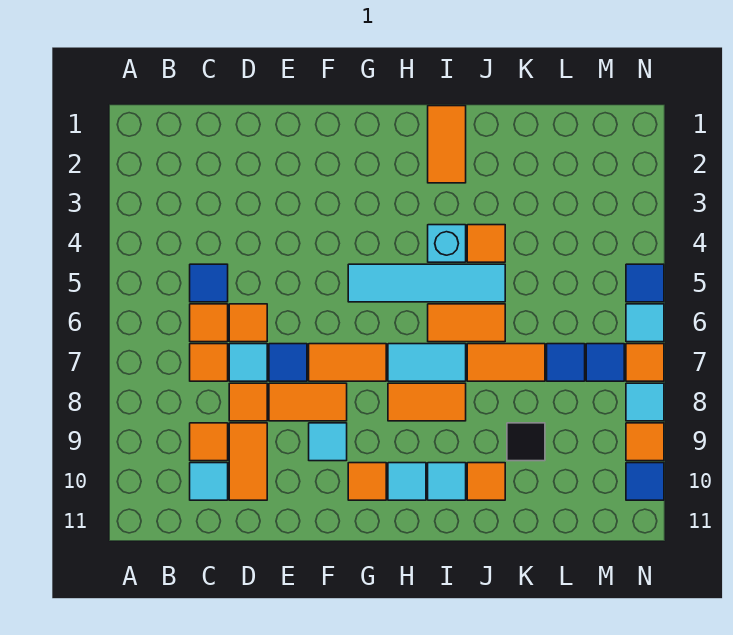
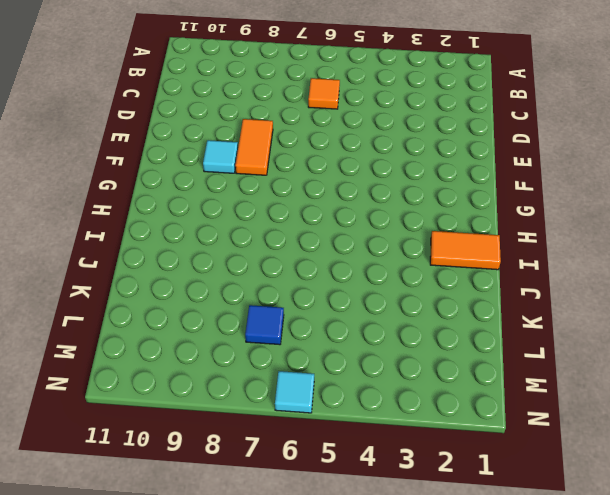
none -> blue tile C5 level 1
none -> orange tile C7 level 1
none -> orange tile C9 level 1
none -> cyan tile C10 level 1

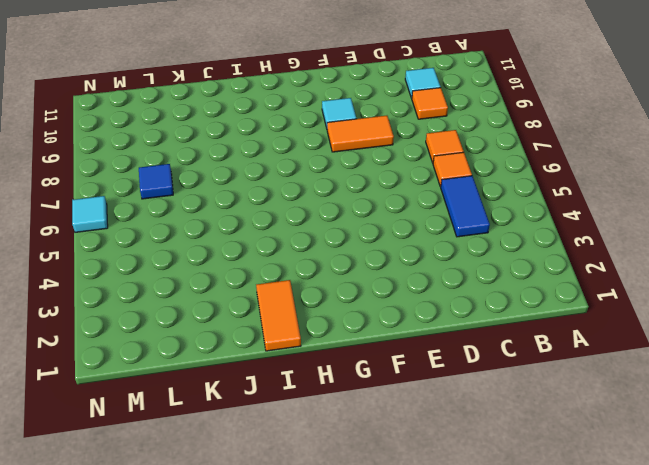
blue tile C4:C5 level 1 -> blue tile C5 level 1
none -> orange tile D6 level 1
none -> cyan tile D7 level 1
none -> orange tile D8 level 1
none -> orange tile D9:D10 level 1

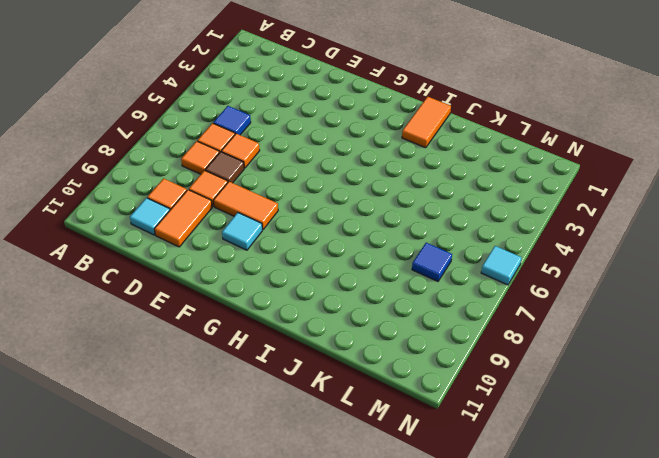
brown tile D7 level 1 -> cyan tile D7 level 1
none -> blue tile E7 level 1
none -> orange tile F7:G7 level 1
none -> cyan tile G5:J5 level 1
none -> orange tile G10 level 1

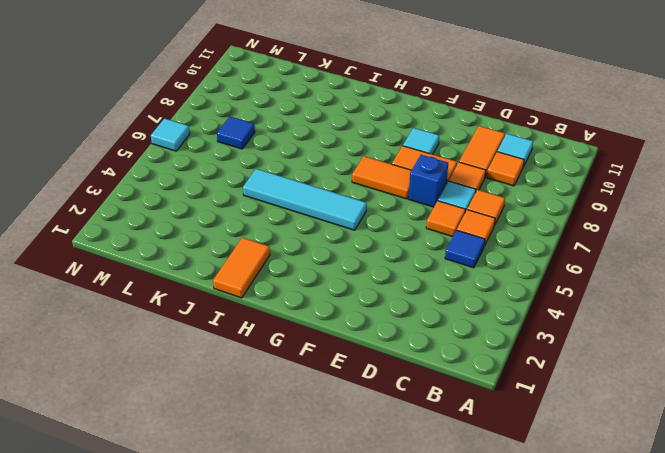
blue brick E7 level 1 -> blue tile E7 level 1
none -> orange tile G10 level 1
none -> cyan tile H7:I7 level 1
none -> orange tile H8:I8 level 1
none -> cyan tile H10 level 1

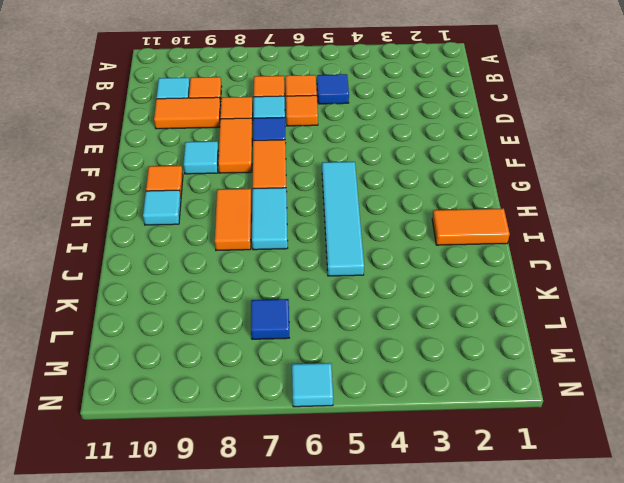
none -> cyan brick I4 level 1
none -> orange tile I6:J6 level 1
none -> cyan tile I10 level 1
none -> orange tile J4 level 1

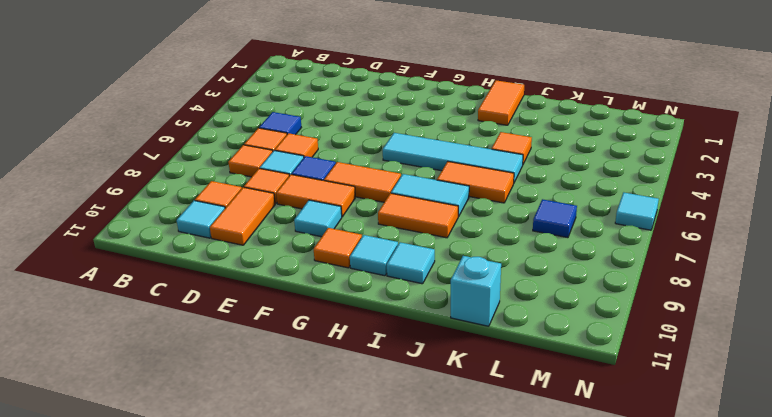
cyan brick K11 level 1 -> cyan brick I4 level 1
none -> orange tile J7:K7 level 1
none -> orange tile J10 level 1
none -> black tile K9 level 1
none -> blue tile M7 level 1

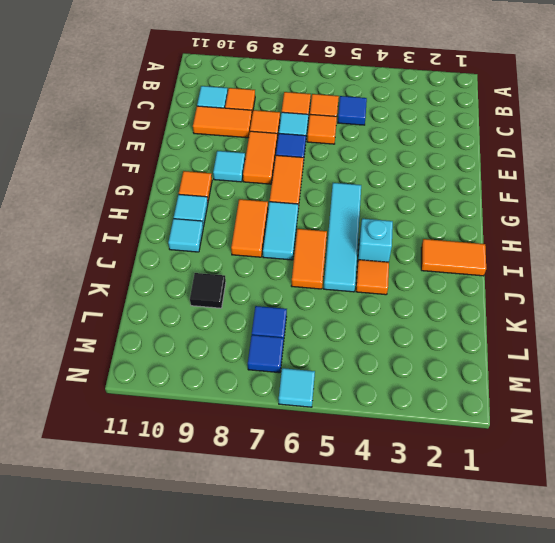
none -> orange tile J7:K7 level 1
none -> orange tile J10 level 1
none -> blue tile N5 level 1
none -> orange tile N7 level 1

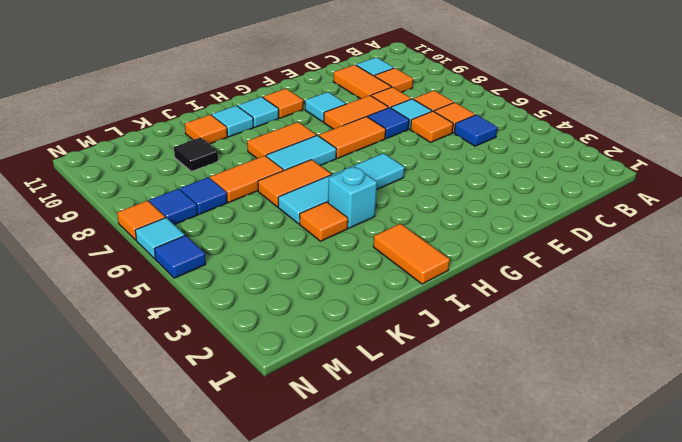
none -> cyan tile N8 level 1
none -> orange tile N9 level 1
none -> blue tile N10 level 1

